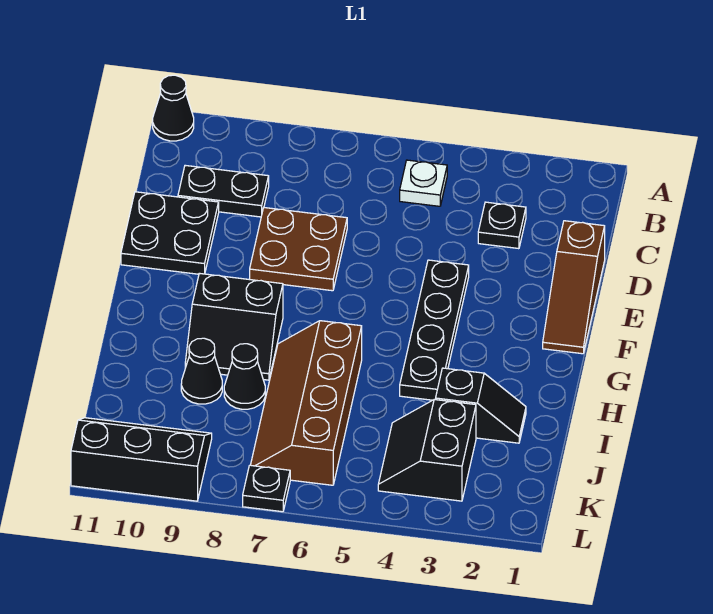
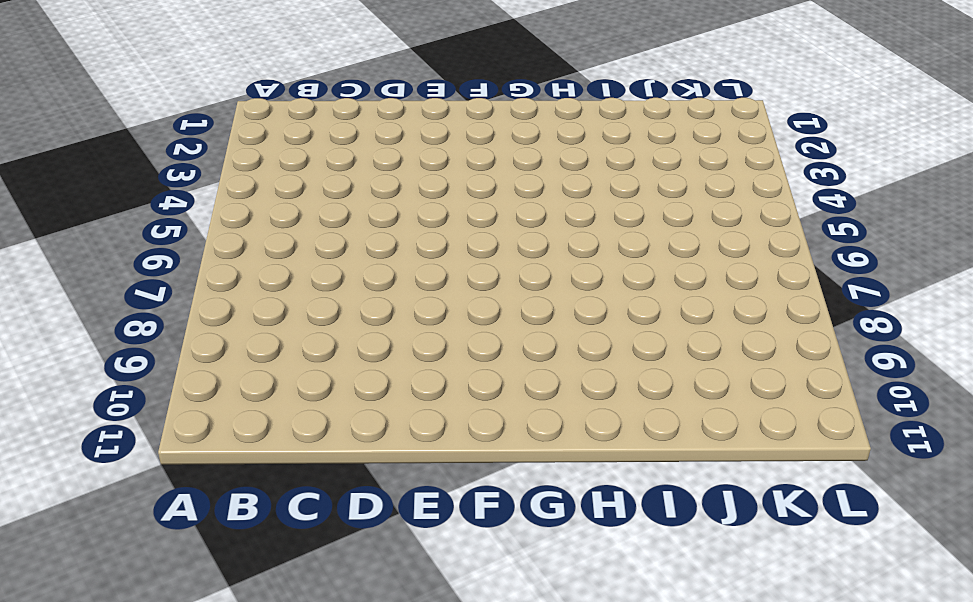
none -> black cone A11 level 1
none -> white plate B5 level 1
none -> black plate C3 level 1

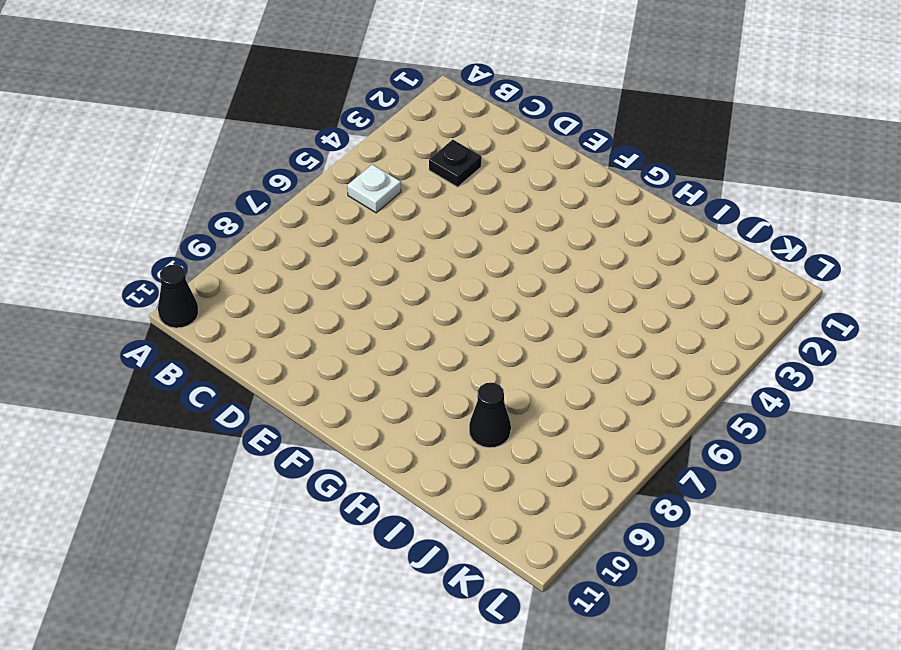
none -> black plate C9:C10 level 1
none -> brown slope D1:F1 level 1 top D
none -> brown plate D7:E8 level 1

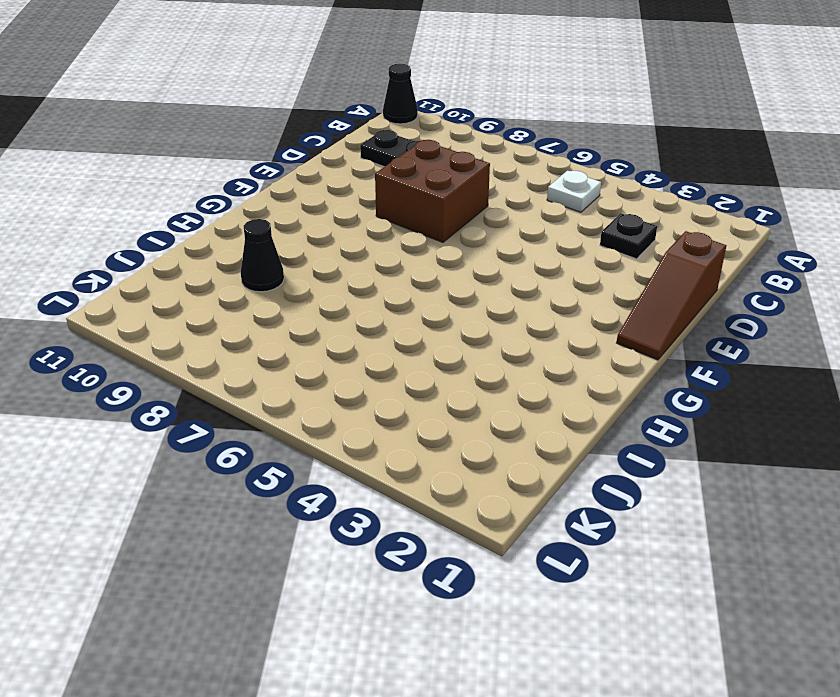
brown brick D7:E8 level 1 -> brown plate D7:E8 level 1
none -> black plate D10:E11 level 1
none -> black plate E4:H4 level 1
none -> black slope G8:H9 level 1 top G

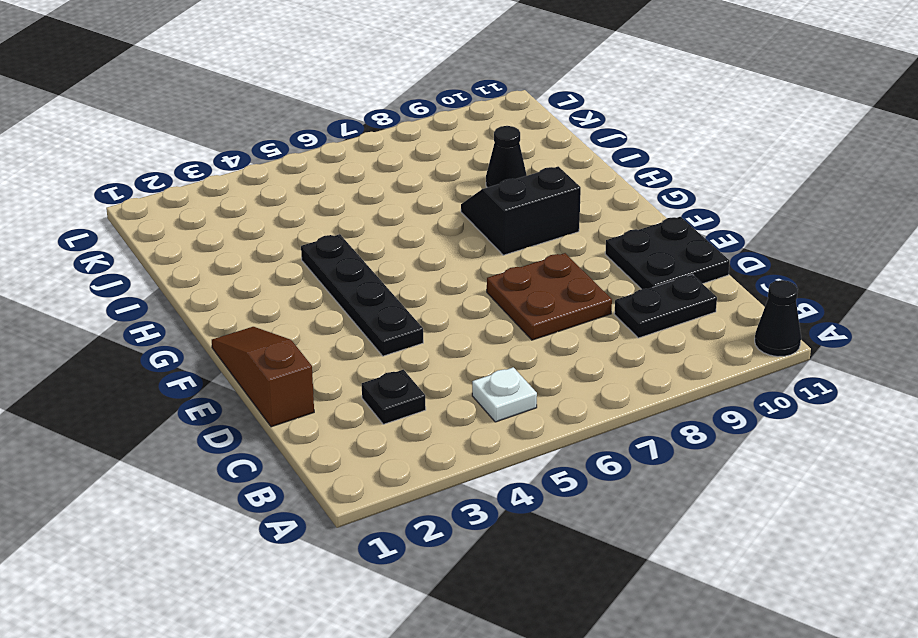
none -> brown slope H6:K7 level 1 top 6
none -> black slope I2:I3 level 1 top 3
none -> black cone I8 level 1

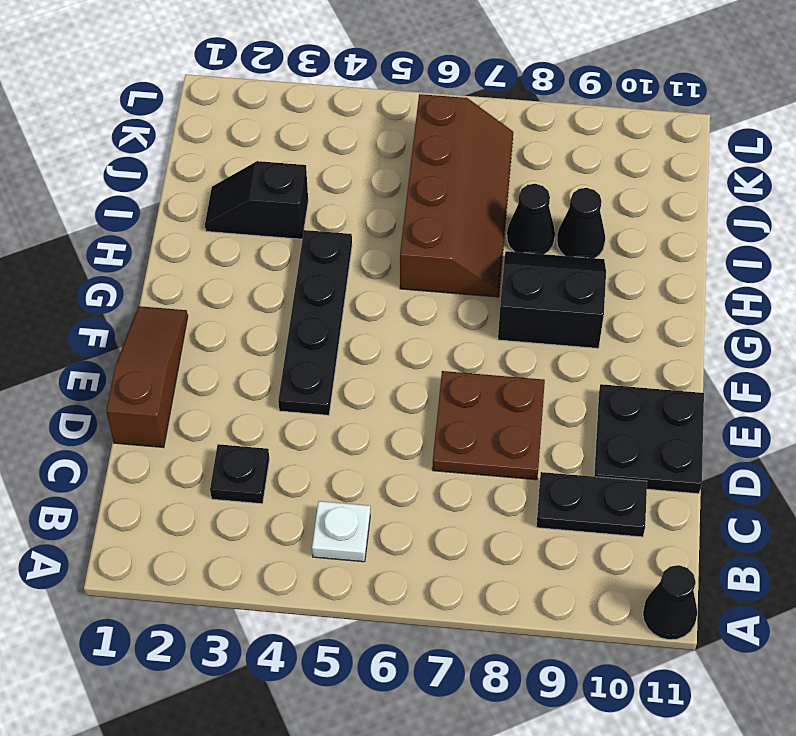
none -> black slope J3:K4 level 1 top 3
none -> black slope K9:L11 level 1 top L
none -> black plate L7 level 1

